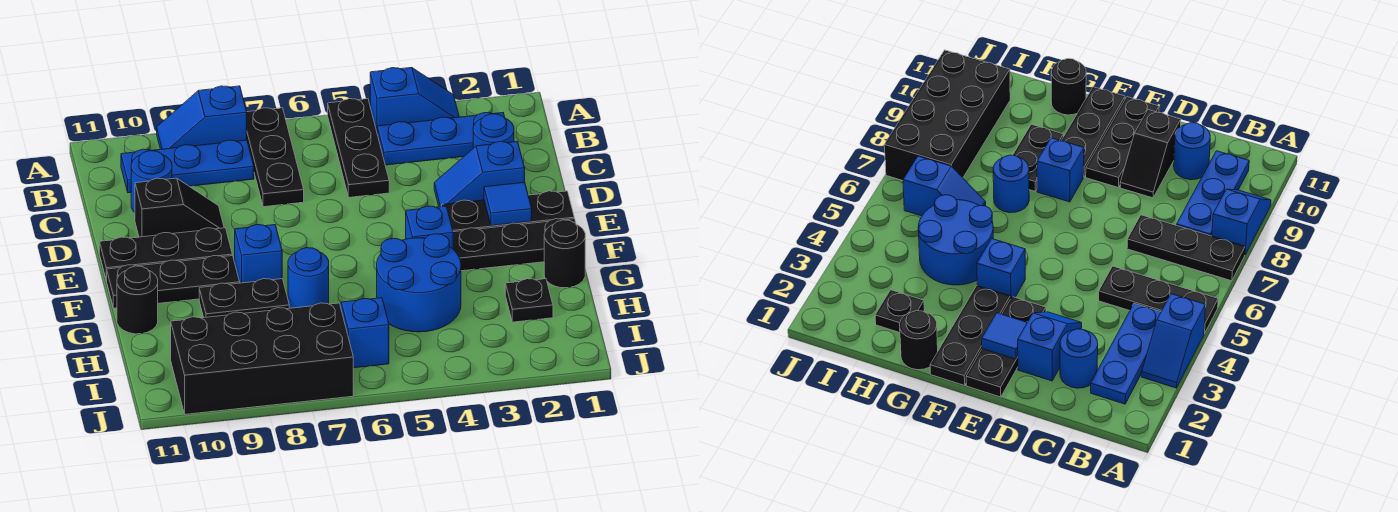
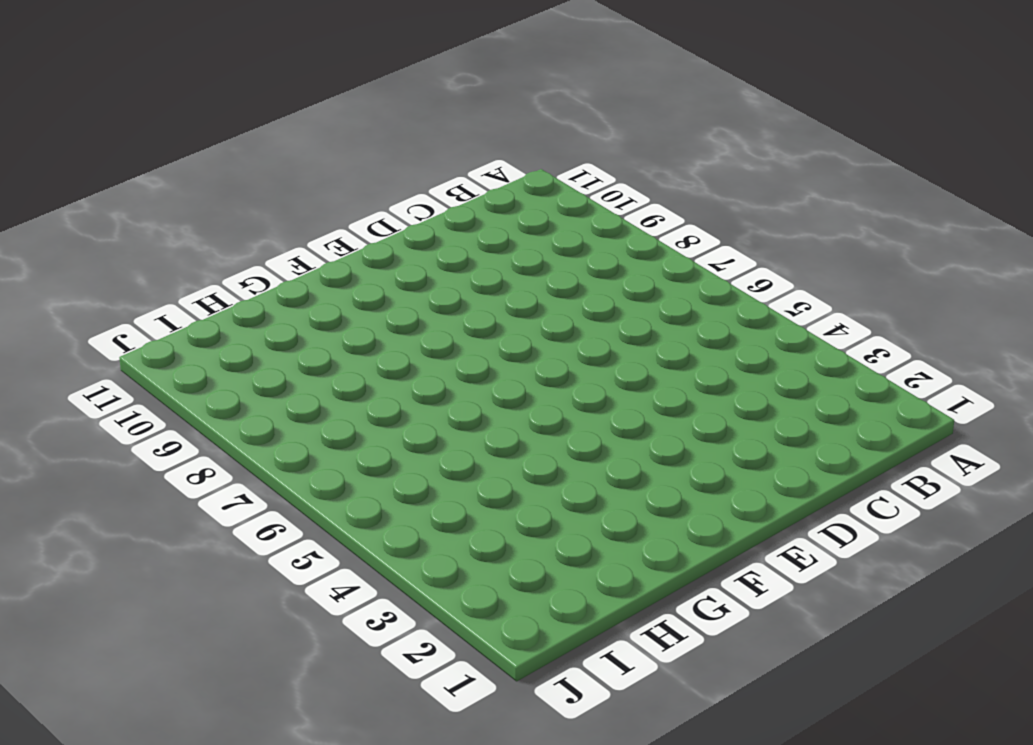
none -> blue slope A3:A4 level 1 top 4
none -> black plate A5:C5 level 1
none -> black plate A7:C7 level 1

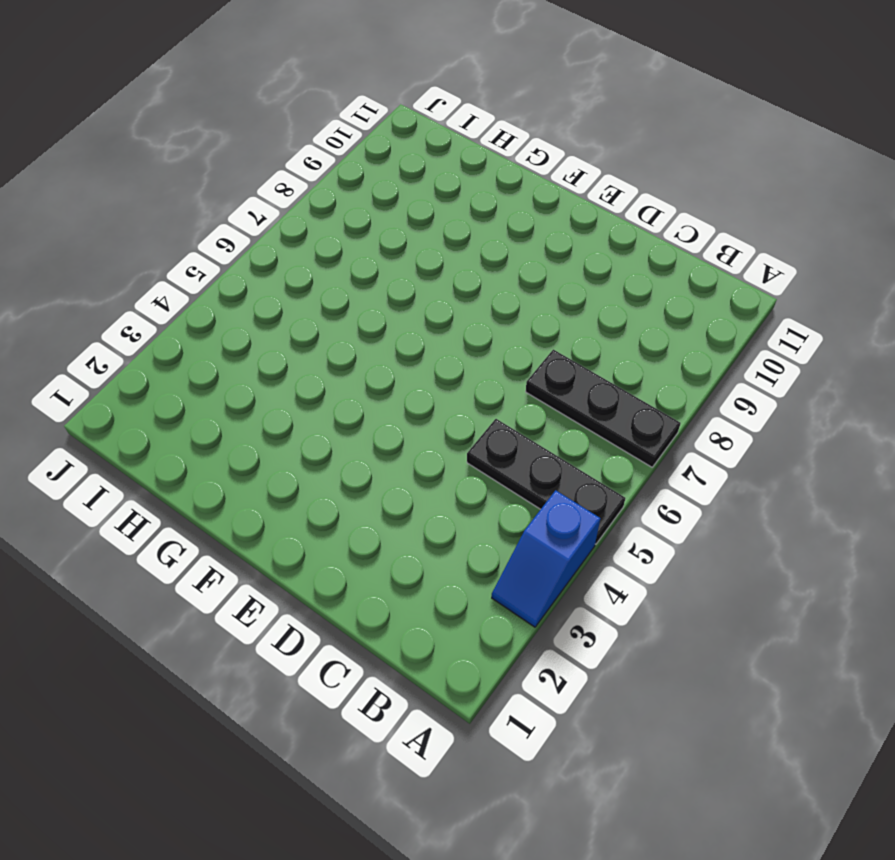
none -> blue slope A8:A9 level 1 top 8
none -> blue plate B2:B4 level 1
none -> blue plate B8:B10 level 1

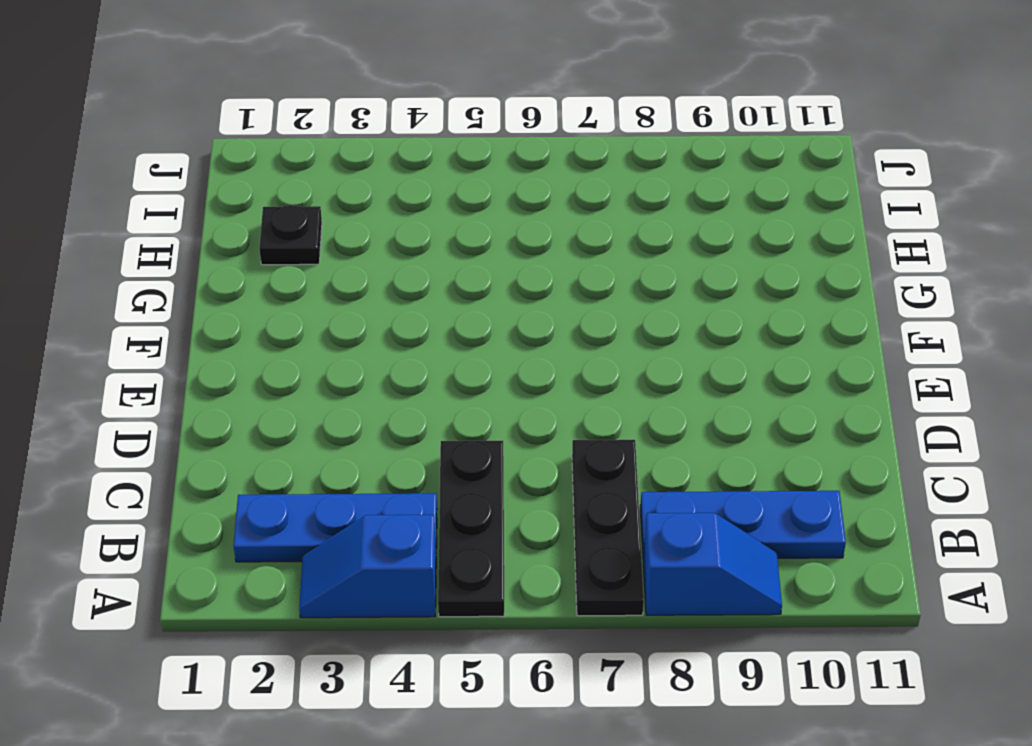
none -> blue round brick C2 level 1
none -> blue round brick C10 level 1
none -> blue slope D2:D3 level 1 top 2

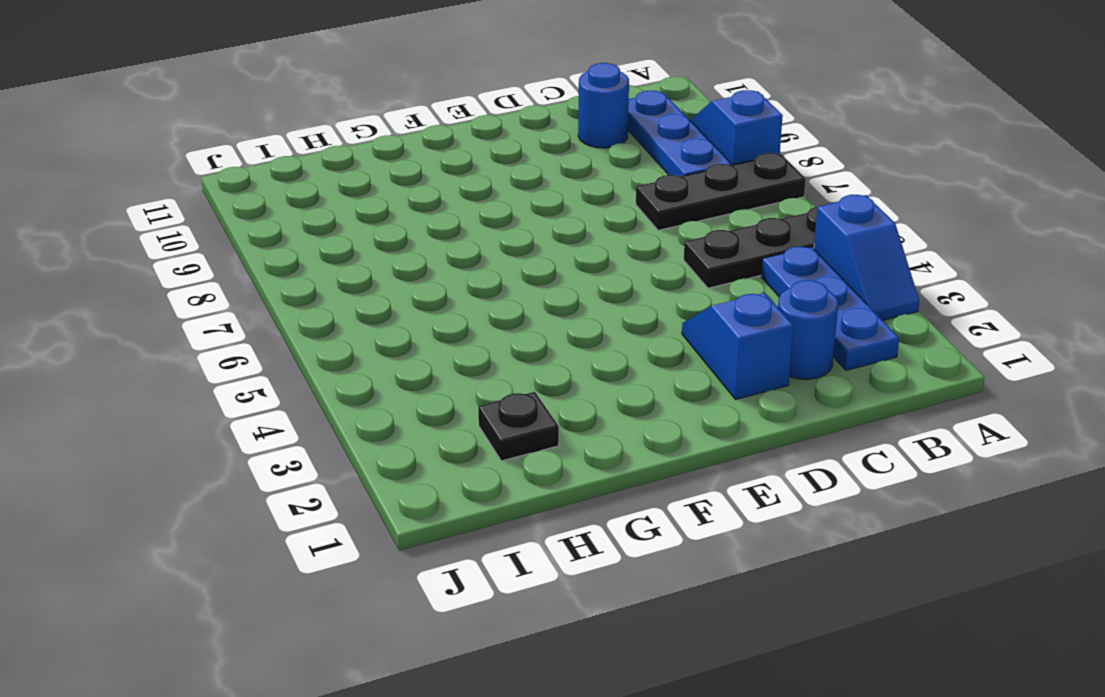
none -> black slope D9:D10 level 1 top 10
none -> black plate E1:E3 level 1
none -> black plate E9:E11 level 1

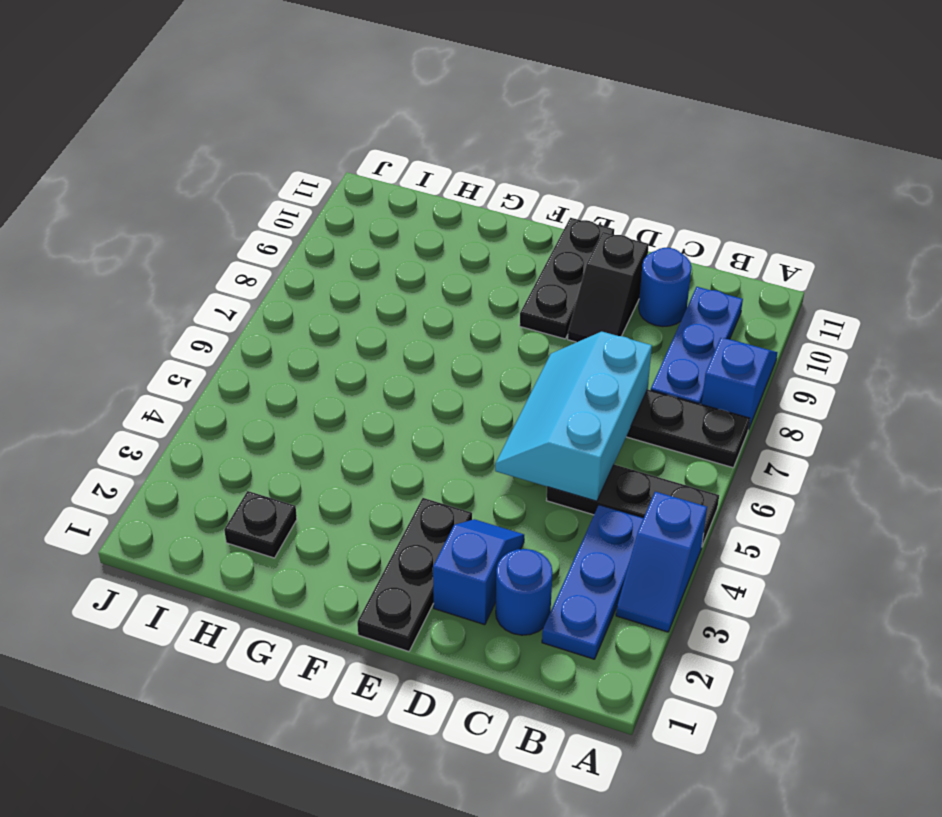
cyan slope C5:D7 level 2 top C -> none
none -> black plate F1:F3 level 1
none -> blue brick F4 level 1
none -> blue brick F8 level 1

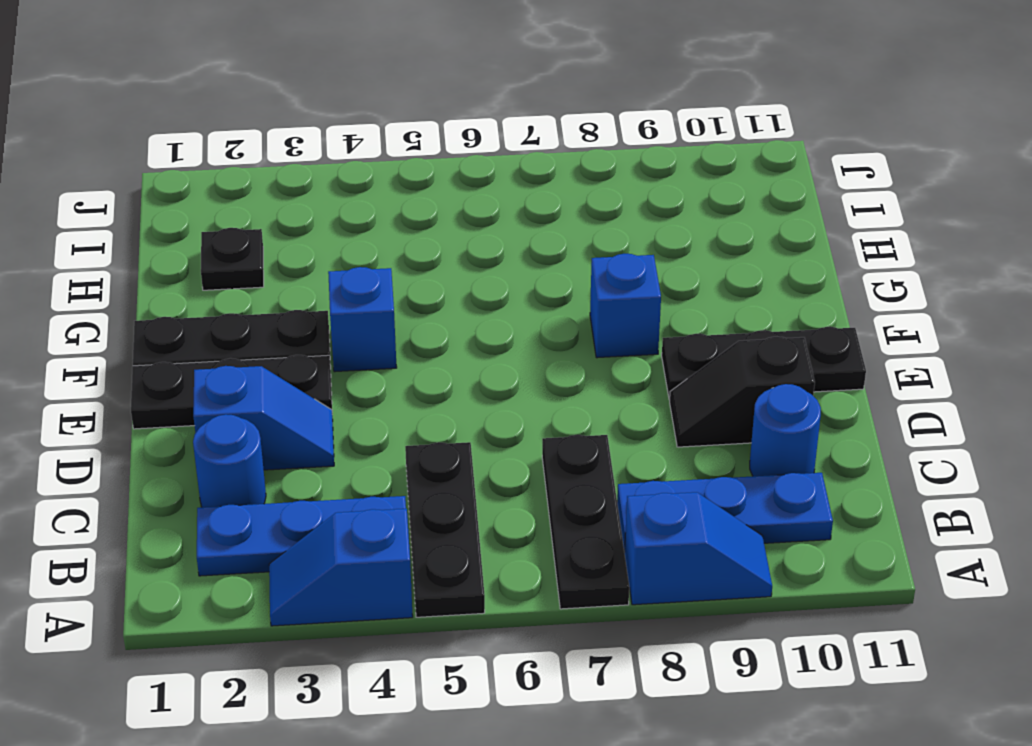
none -> black plate F9:F11 level 1
none -> black round brick G1 level 1
none -> blue round brick G4:H5 level 1

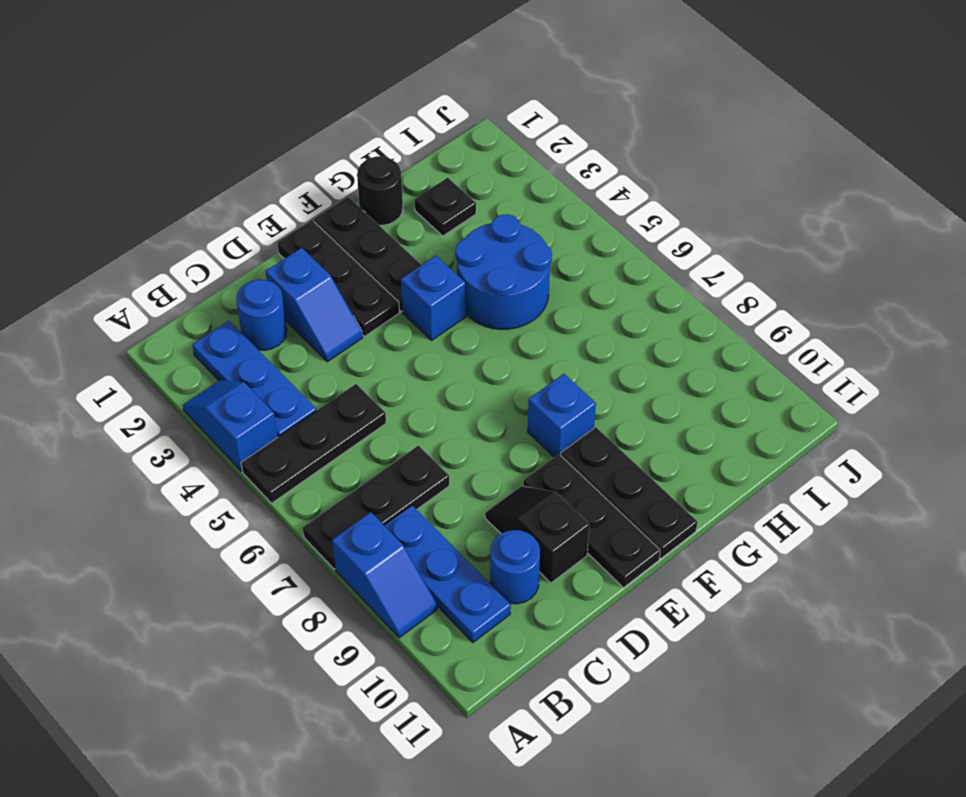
none -> blue round brick G7 level 1
none -> black plate G8:G9 level 1
none -> black round brick G11 level 1

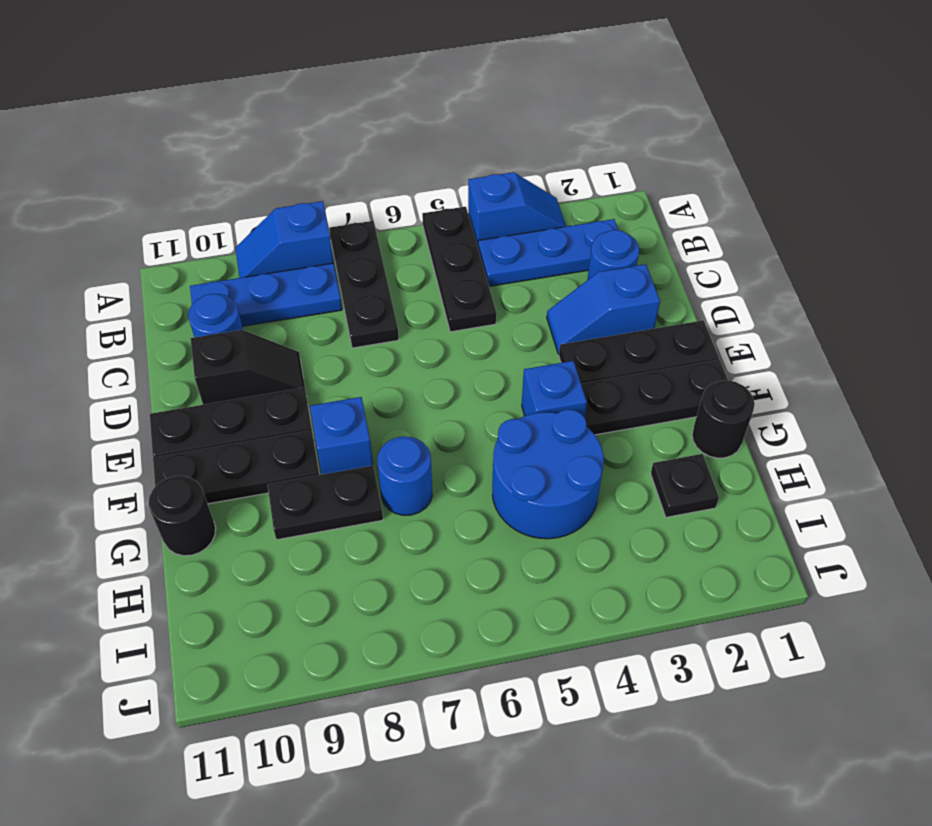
none -> blue slope H6:I6 level 1 top I
none -> black brick I7:J10 level 1
none -> blue tile E2 level 2

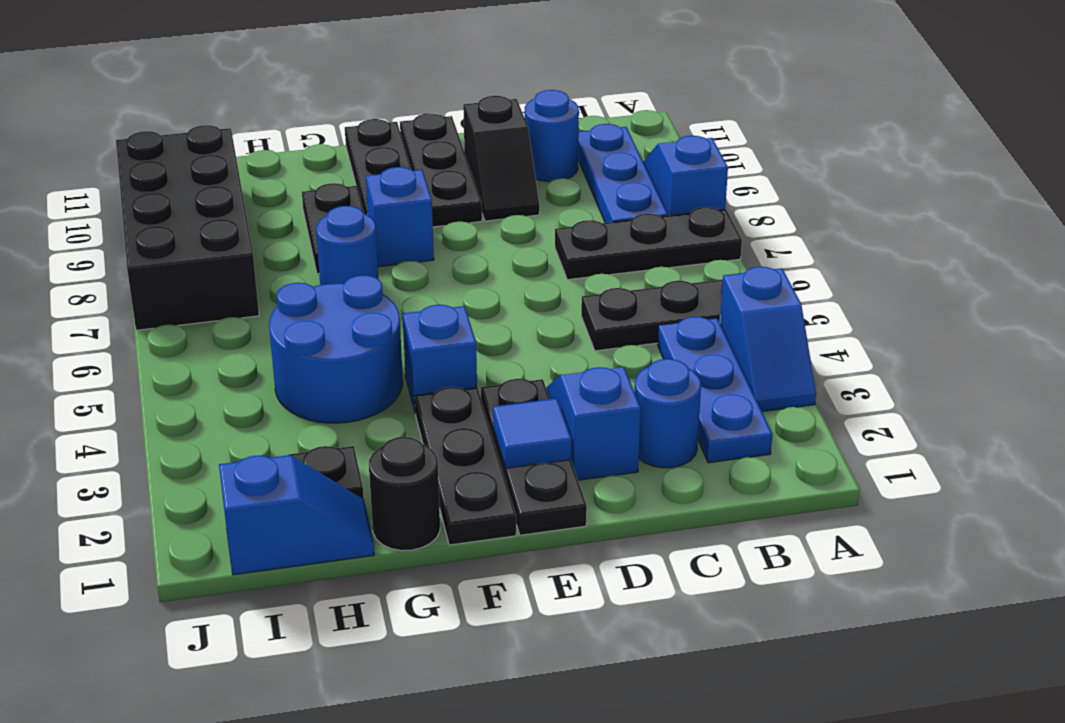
blue slope H1:I1 level 1 top I -> blue slope H6:I6 level 1 top I
none -> black round brick G11 level 1

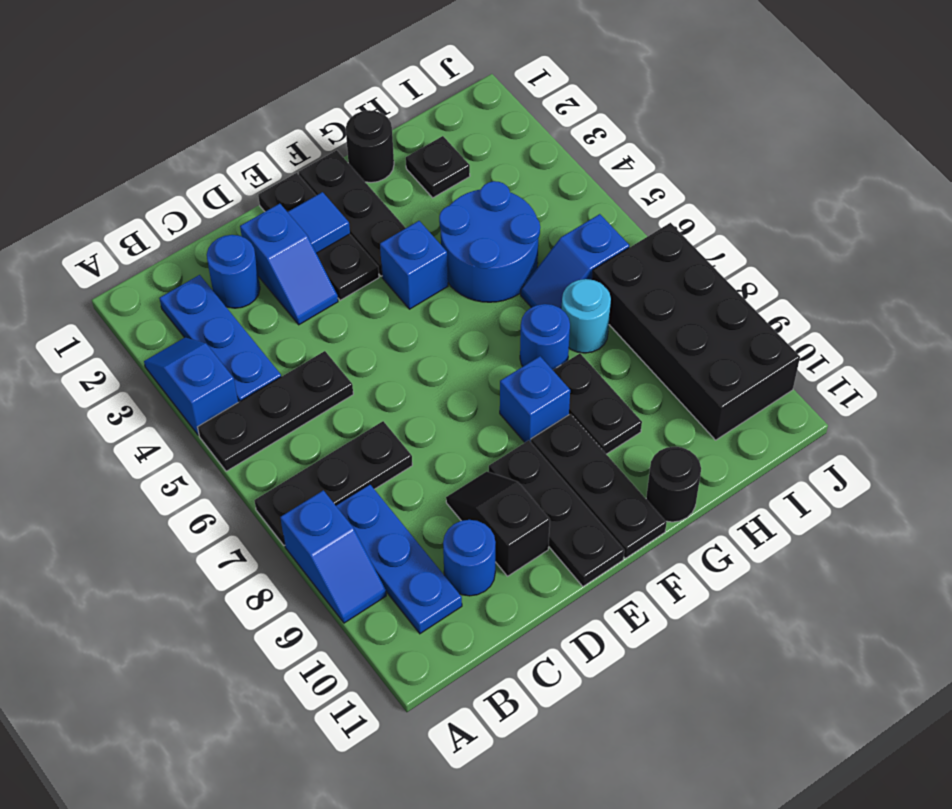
cyan round brick H7 level 1 -> none

